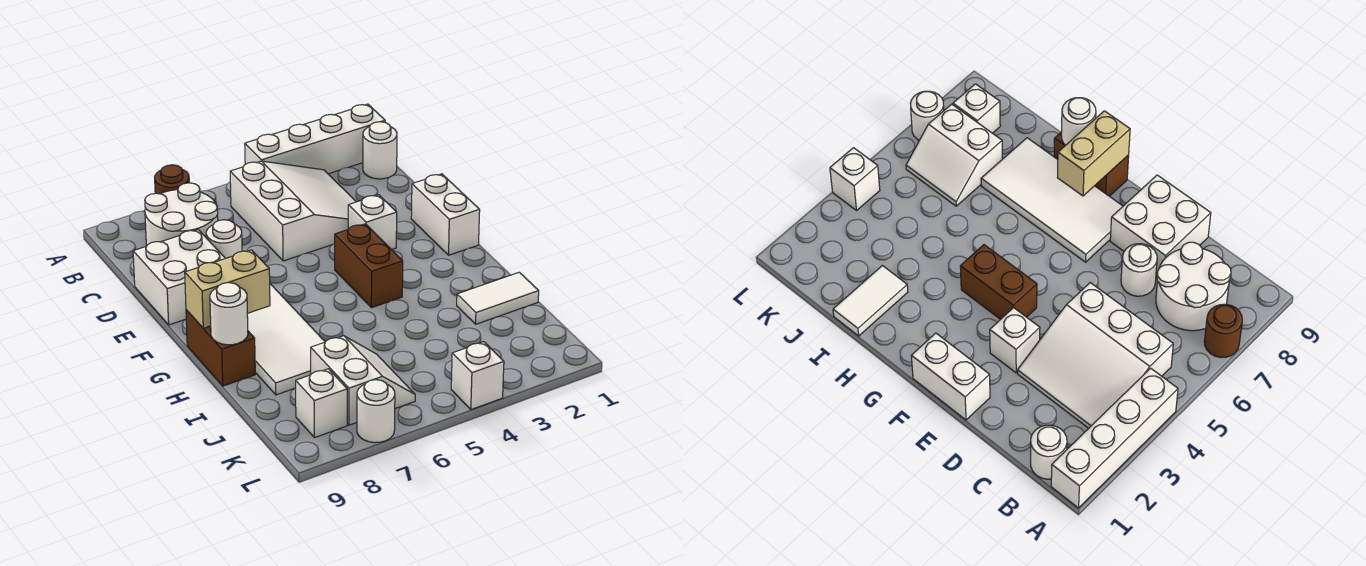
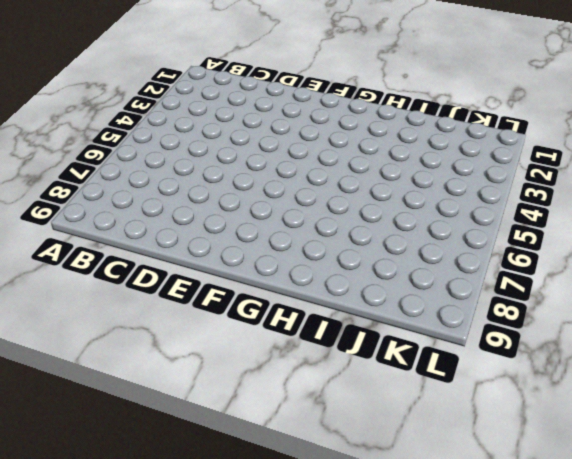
none -> white brick A1:A4 level 1
none -> brown round brick A7 level 1
none -> white round brick B1 level 1

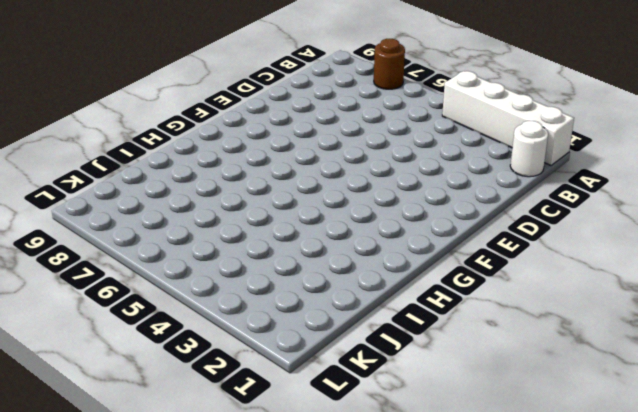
none -> white slope B3:D5 level 1 top 5
none -> white round brick B7:C8 level 1
none -> white round brick D7 level 1

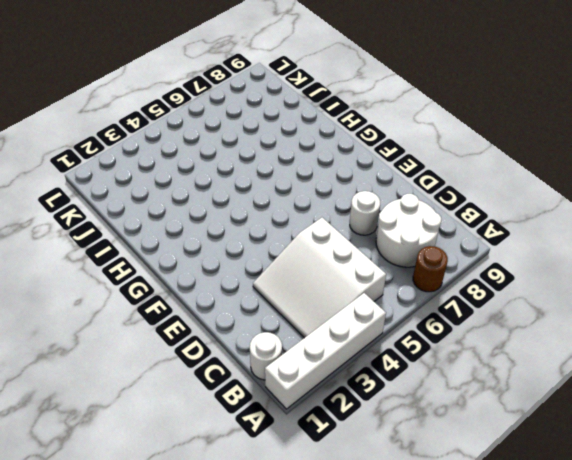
none -> white brick D8:E9 level 1
none -> white brick E1:F1 level 1
none -> white brick E3 level 1

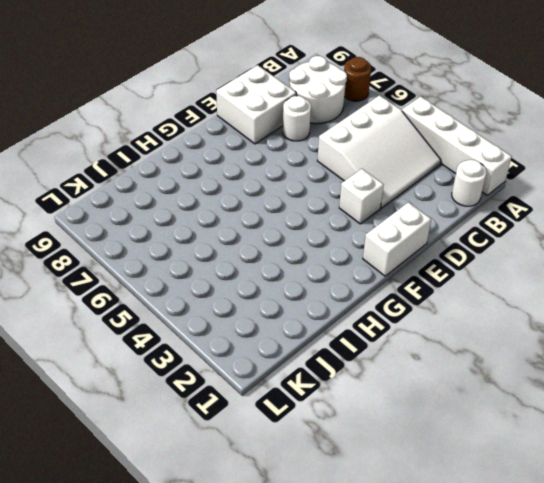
none -> brown brick F4:G4 level 1
none -> white tile F7:I8 level 1
none -> brown brick G9:H9 level 1

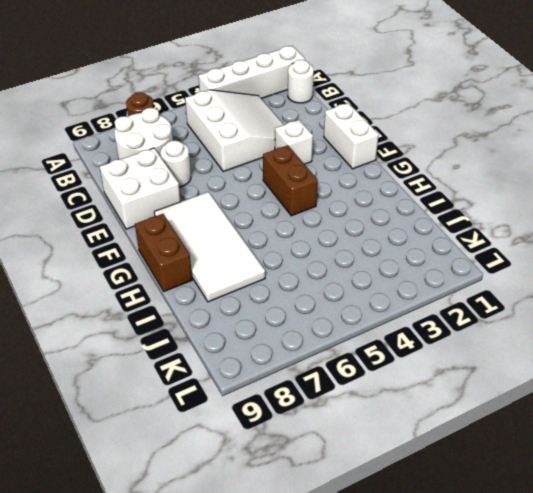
none -> white tile I1:I2 level 1
none -> white slope J6:K7 level 1 top 7
none -> white brick K8 level 1

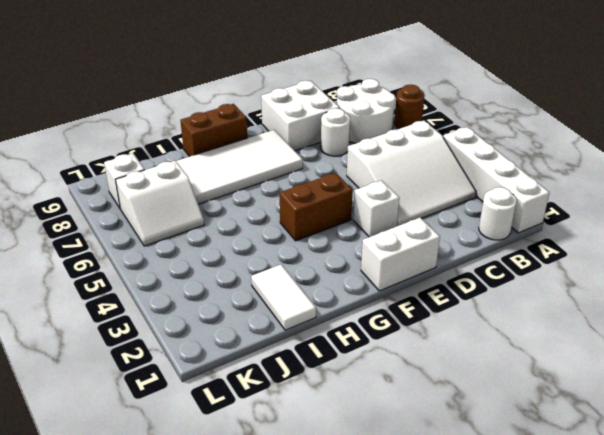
none -> white brick L4 level 1
none -> white round brick L7 level 1
none -> tan brick G8:G9 level 2

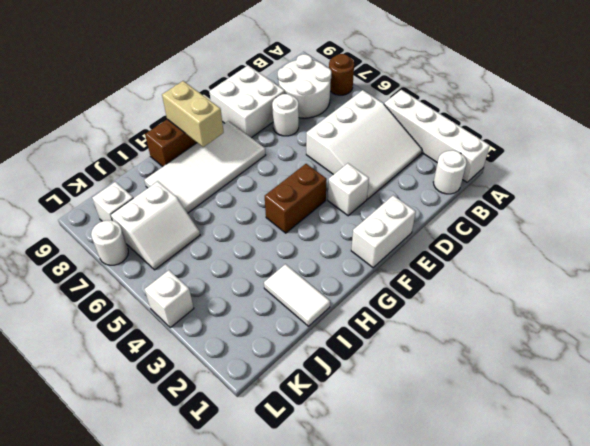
none -> white round brick H9 level 2

